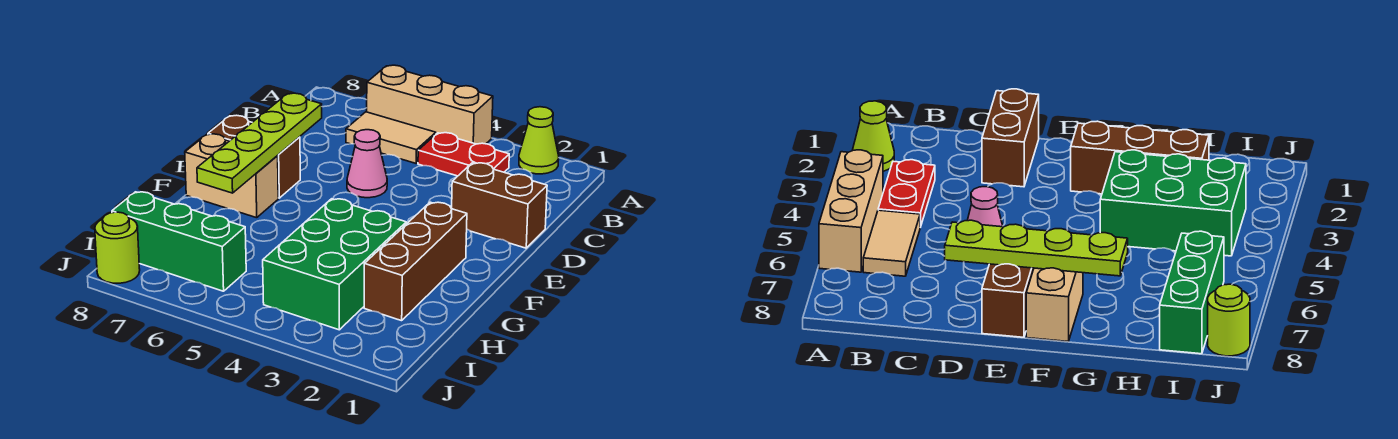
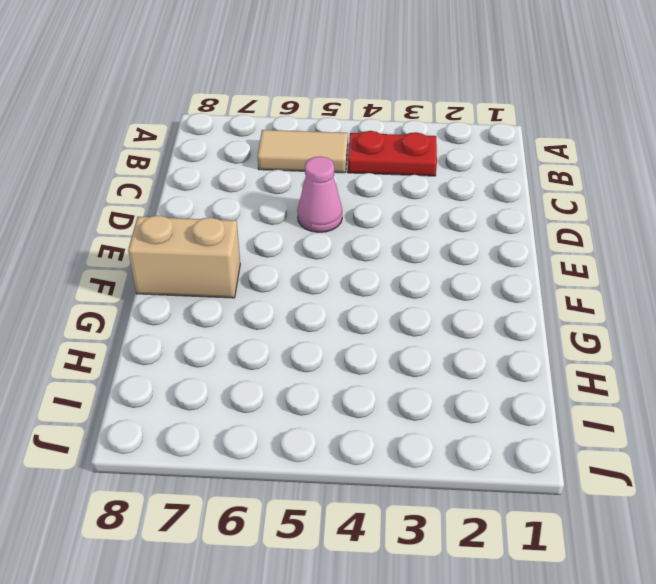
none -> lime cone A2 level 1
none -> tan brick A4:A6 level 1
none -> brown brick D1:D2 level 1

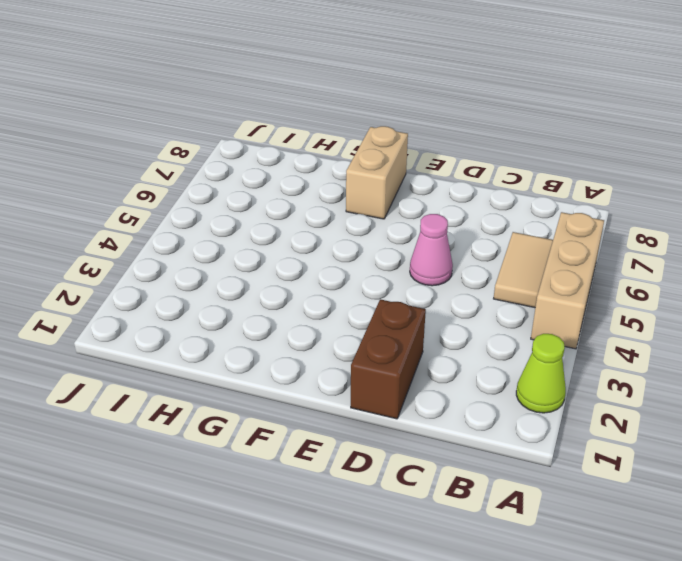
none -> red plate B3:B4 level 1
none -> brown brick E7:E8 level 1
none -> brown brick F2:H2 level 1

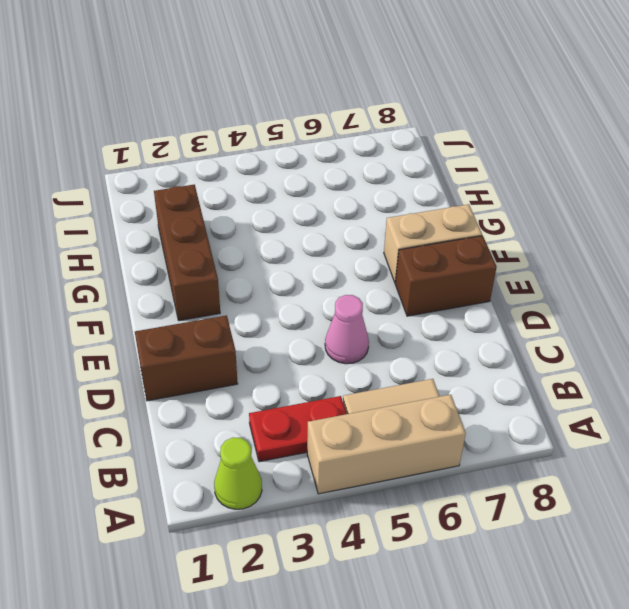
none -> green brick G3:I4 level 1
none -> green brick I6:I8 level 1
none -> lime round brick J8 level 1

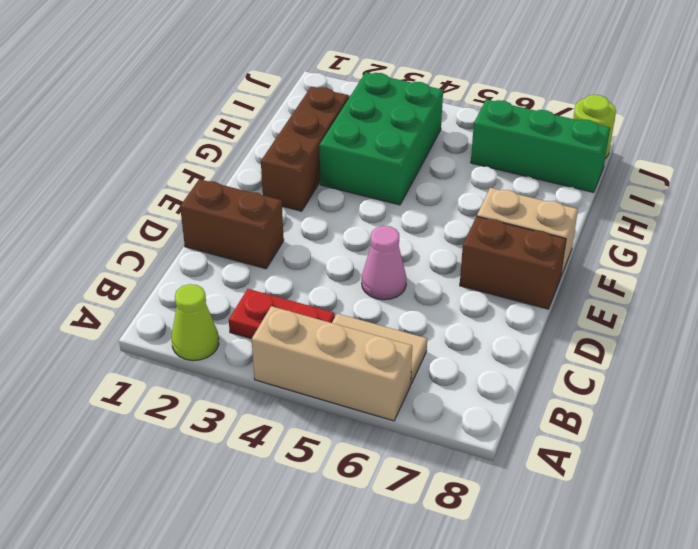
none -> lime plate D7:G7 level 2

